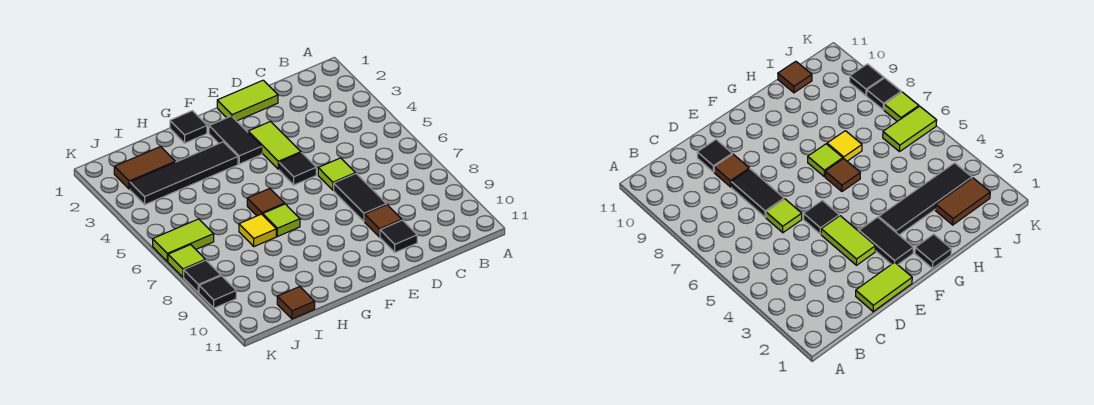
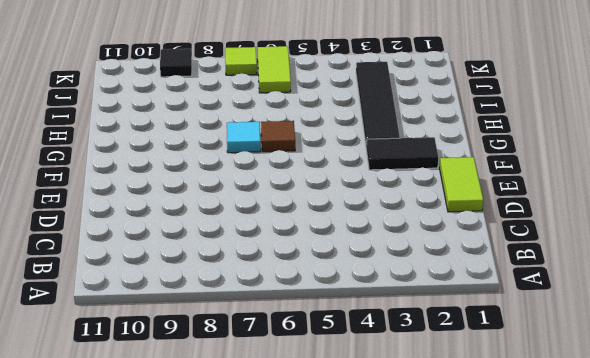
cyan tile G7 level 1 -> lime tile G7 level 1
none -> lime tile D6 level 1
none -> black tile D7:D8 level 1
none -> brown tile D9 level 1

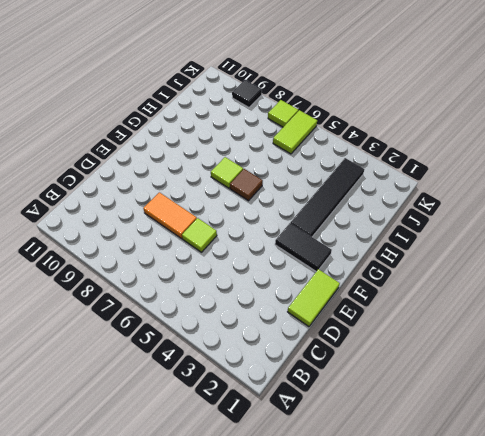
orange tile D7:D8 level 1 -> black tile D7:D8 level 1
none -> brown tile D9 level 1
none -> black tile D10 level 1
none -> lime tile E3:E4 level 1

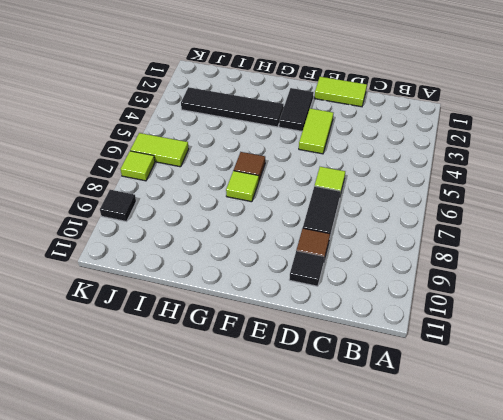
none -> black tile E5 level 1
none -> black tile G1 level 1
none -> yellow tile H7 level 1

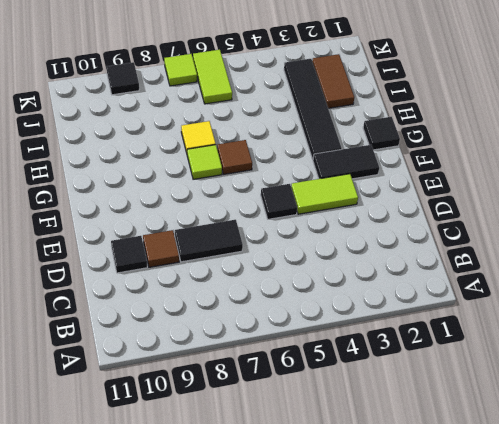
none -> lime tile D1:E1 level 1
none -> lime tile D6 level 1
none -> brown tile I11 level 1

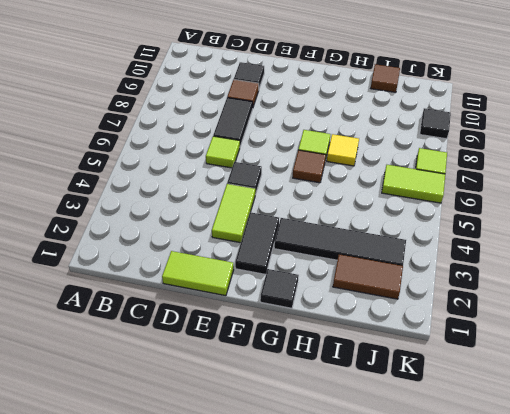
none -> black tile K8 level 1

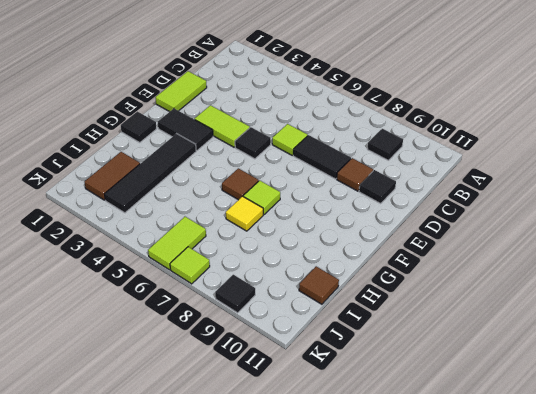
black tile B9 level 1 -> black tile K8 level 1

